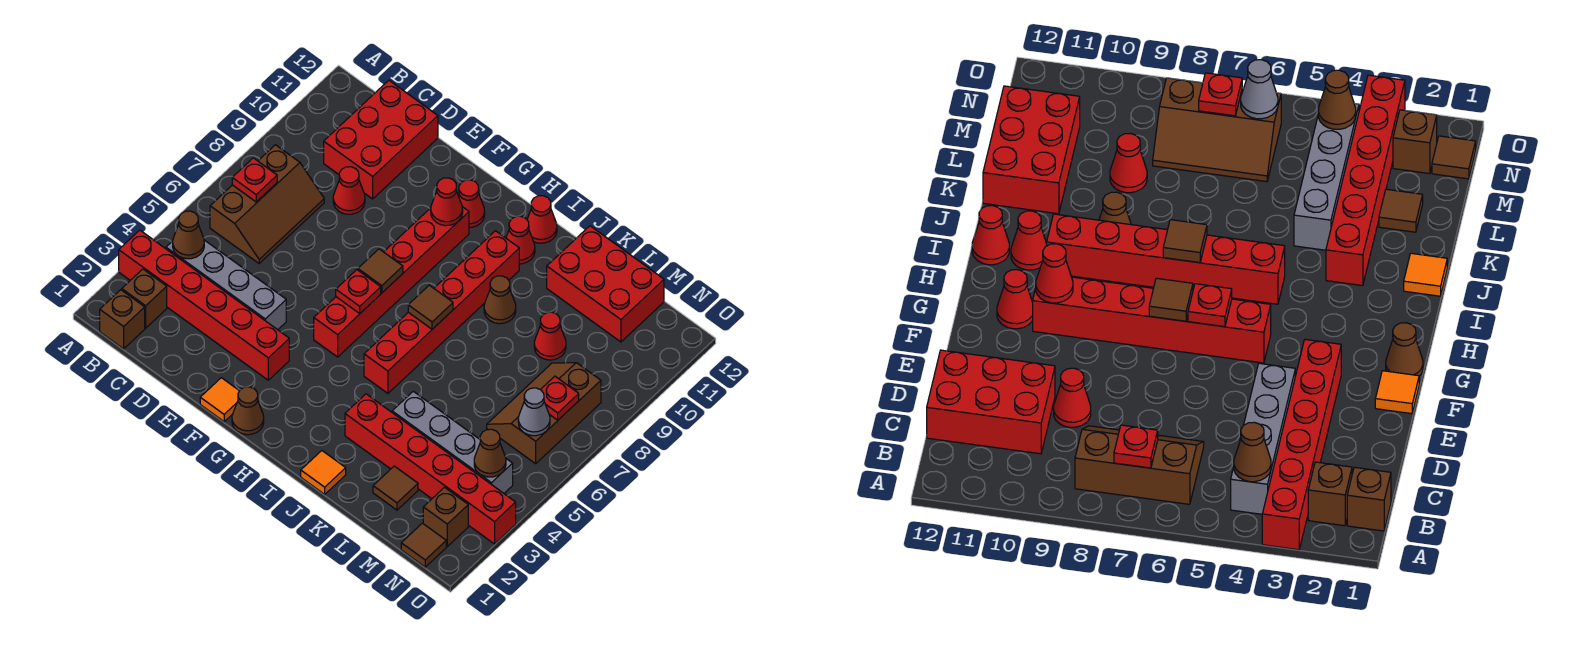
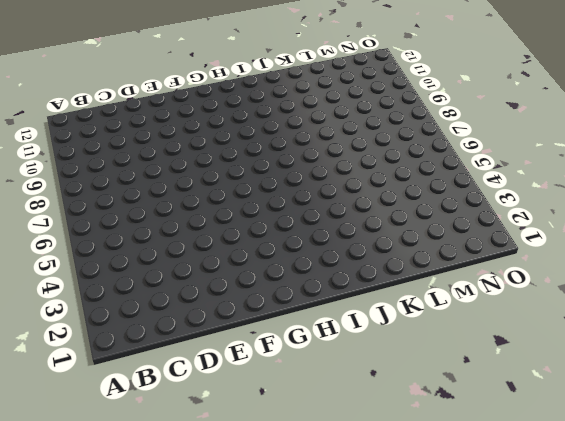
none -> red brick A3:F3 level 1
none -> brown brick B1 level 1
none -> brown brick B2 level 1
none -> grey brick B4:E4 level 1

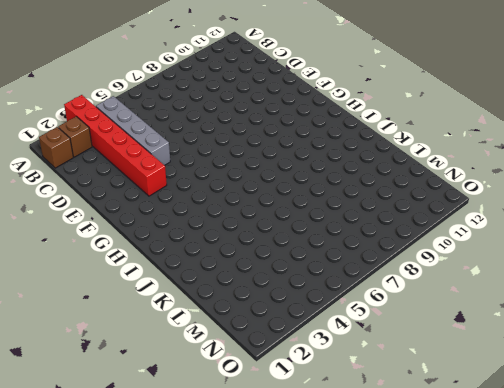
none -> brown slope B6:C8 level 1 top B
none -> red brick C10:D12 level 1
none -> red cone D9 level 1
none -> orange tile F1 level 1

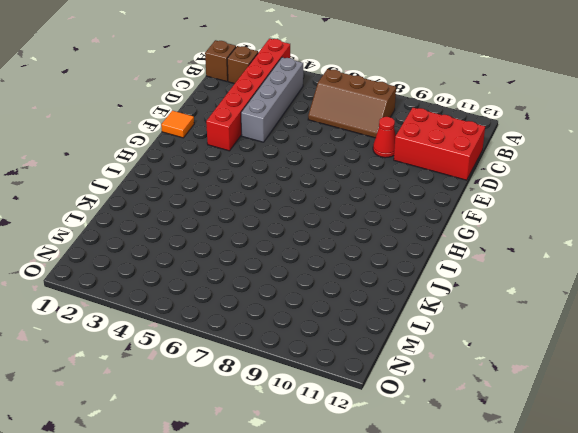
none -> brown cone G1 level 1
none -> red brick G5:G10 level 1
none -> red cone G11 level 1
none -> red brick I5:I10 level 1

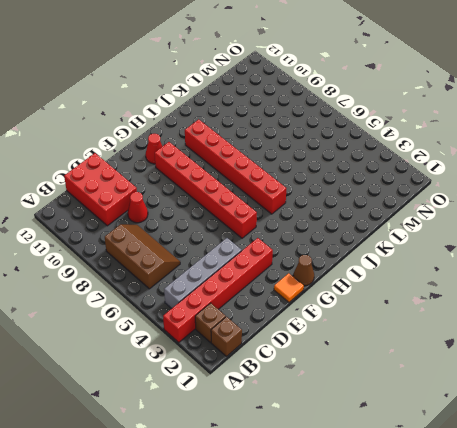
none -> red cone I11 level 1
none -> red cone I12 level 1
none -> orange tile J1 level 1
none -> red brick J3:O3 level 1

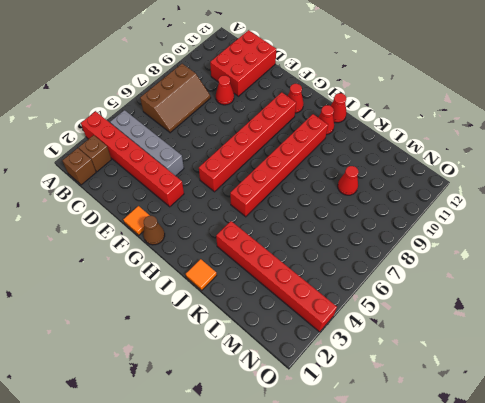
none -> brown cone J9 level 1
none -> grey brick K4:N4 level 1
none -> red brick K11:M12 level 1
none -> brown tile L2 level 1

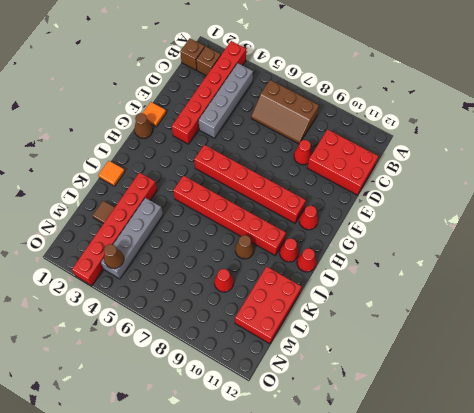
none -> brown slope M6:N8 level 1 top N
none -> brown tile N1 level 1
none -> brown brick N2 level 1
none -> brown cone B4 level 2

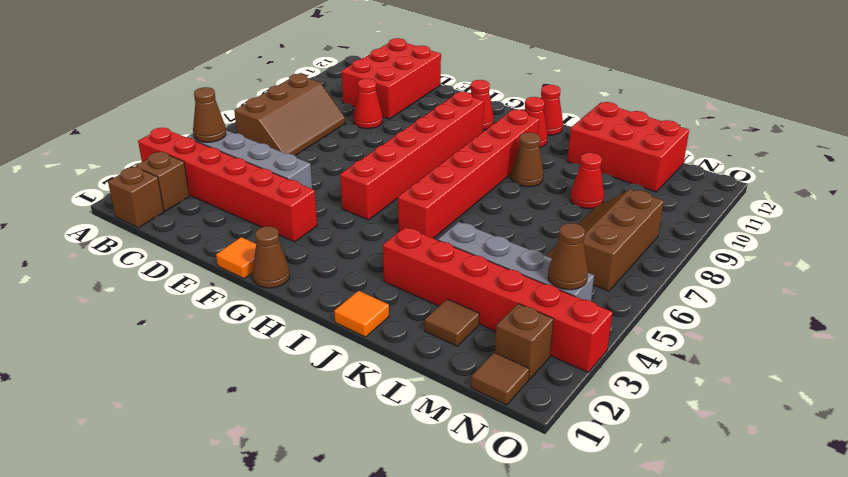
none -> red plate B7 level 2
none -> red plate G6 level 2
none -> brown tile G7 level 2
none -> red cone G10 level 2

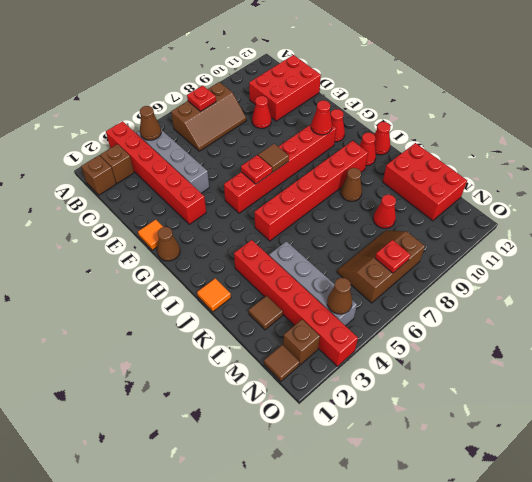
none -> brown tile I7 level 2
none -> grey cone N6 level 2

